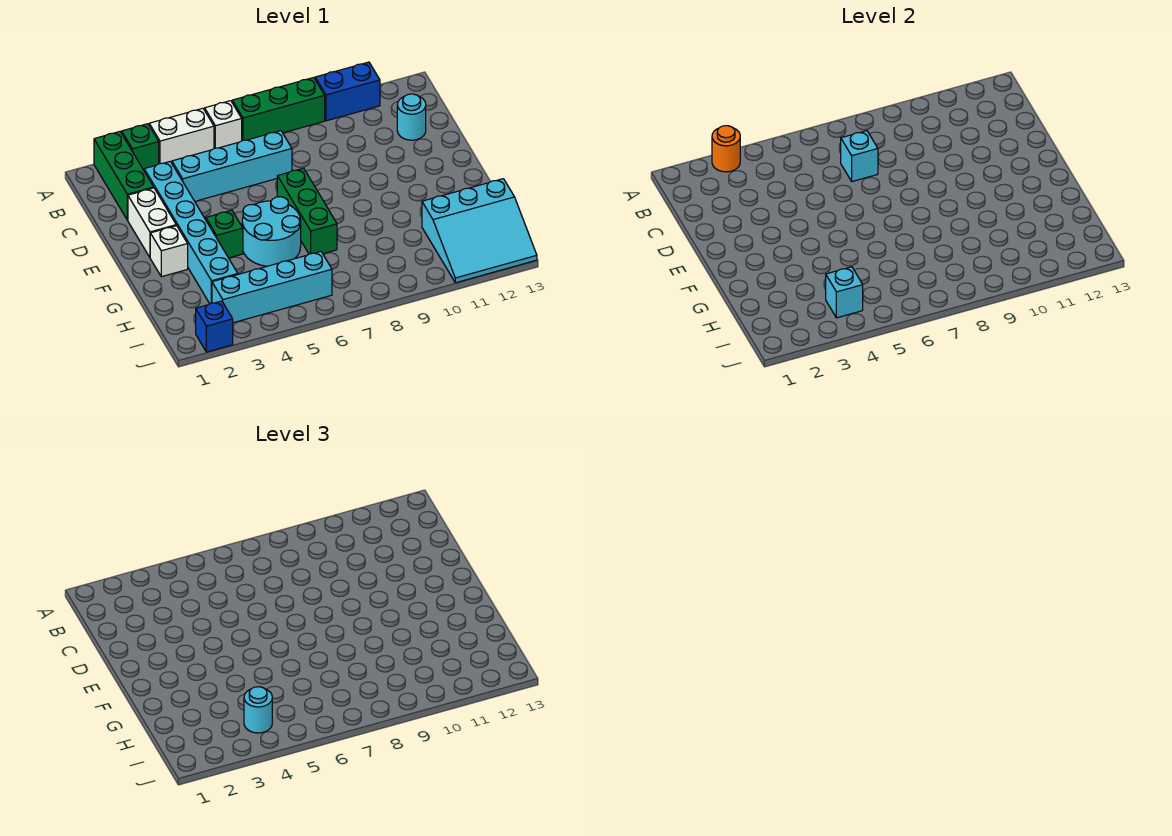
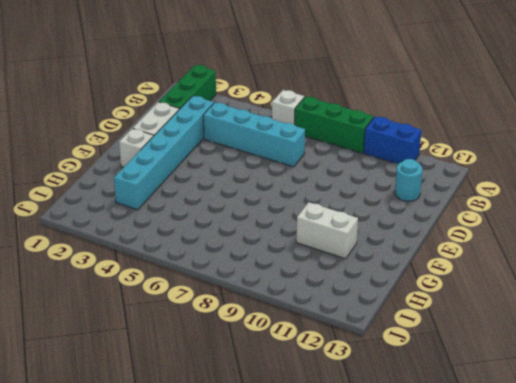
white brick G10:G11 level 1 -> white brick A4:A5 level 1
none -> green brick A3 level 1
none -> green brick E7:G7 level 1
none -> green brick F4 level 1

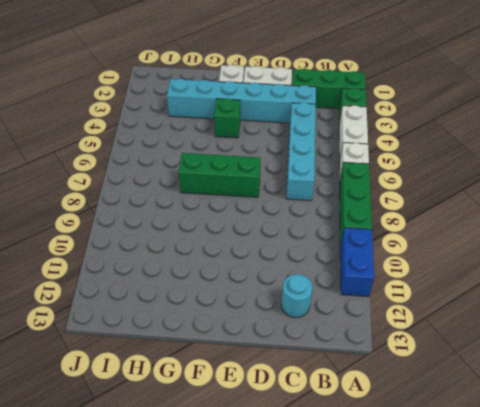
none -> cyan round brick F5:G6 level 1
none -> cyan slope H11:J13 level 1 top H
none -> cyan brick I3:I6 level 1

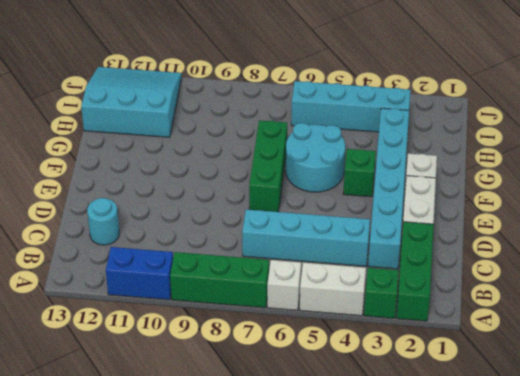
none -> blue brick J2 level 1
none -> orange round brick A3 level 2
none -> cyan brick C7 level 2

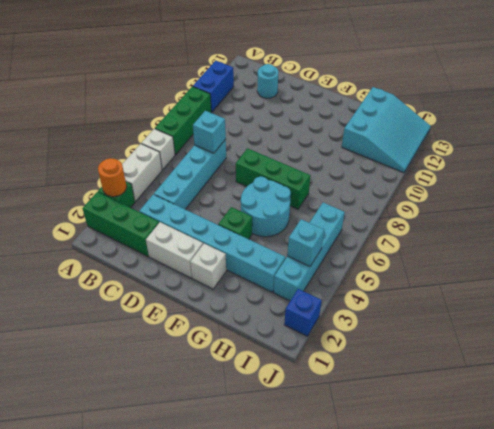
none -> cyan round brick I4 level 3

